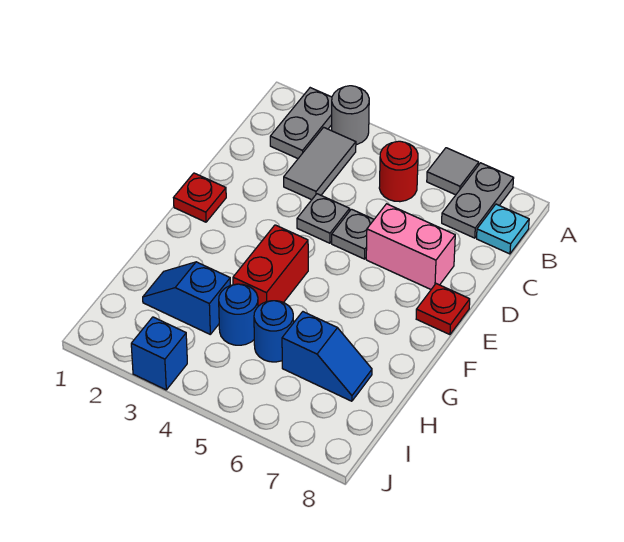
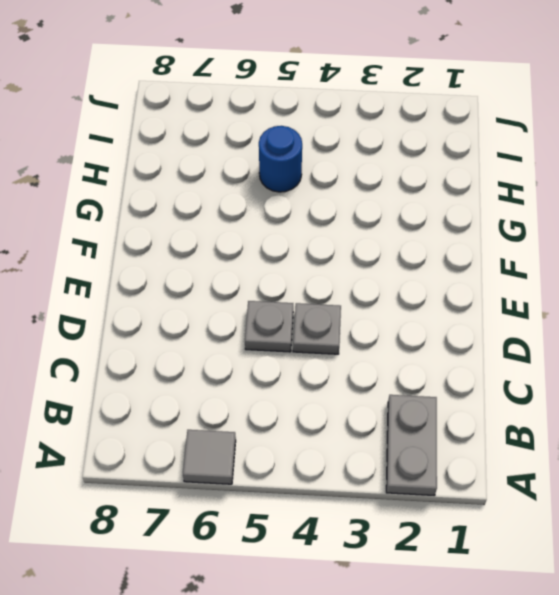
none -> grey round brick A3 level 1
none -> grey plate A7:B7 level 1
none -> grey tile B3:C3 level 1

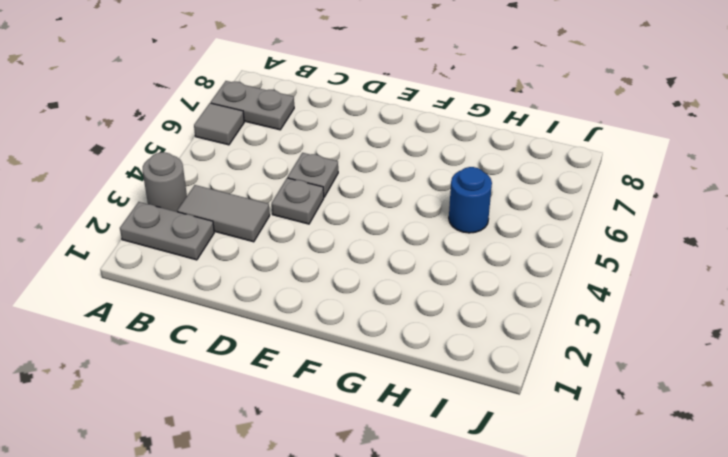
none -> red round brick B5 level 1
none -> cyan plate B8 level 1
none -> pink brick D6:D7 level 1

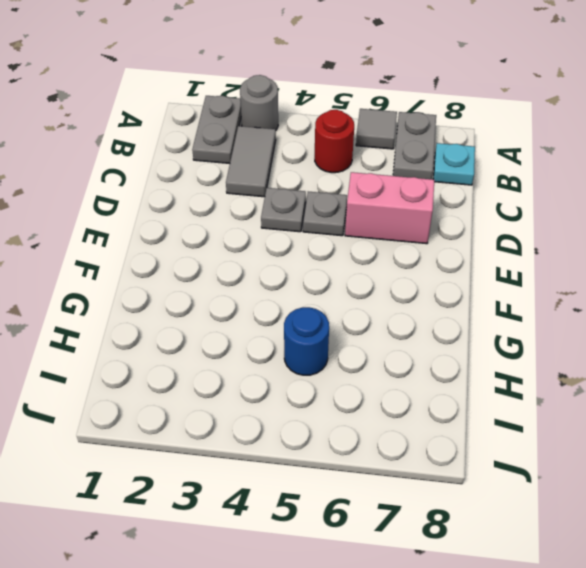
none -> red plate E1 level 1
none -> red plate E8 level 1
none -> red brick F4:G4 level 1

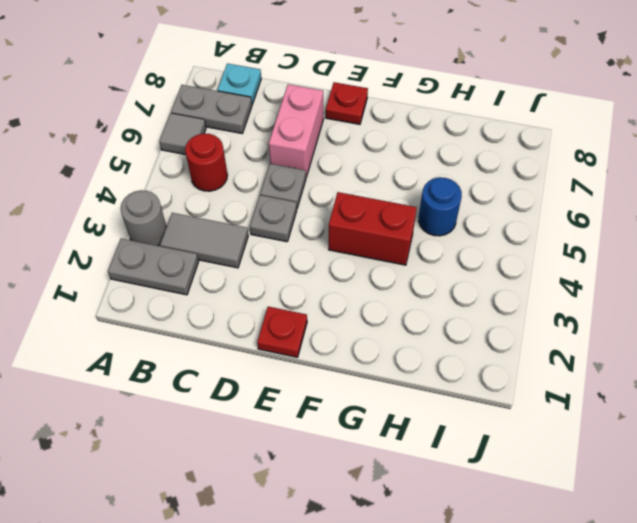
none -> blue slope H2:H3 level 1 top 3
none -> blue round brick H4 level 1
none -> blue slope H6:H7 level 1 top 6

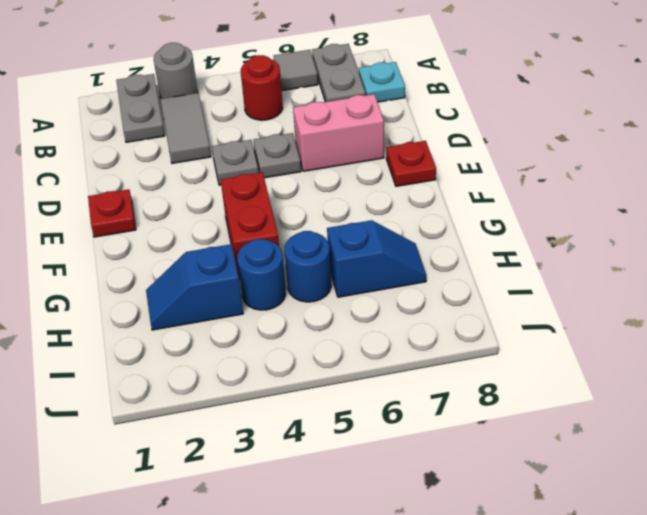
none -> blue brick J3 level 1

